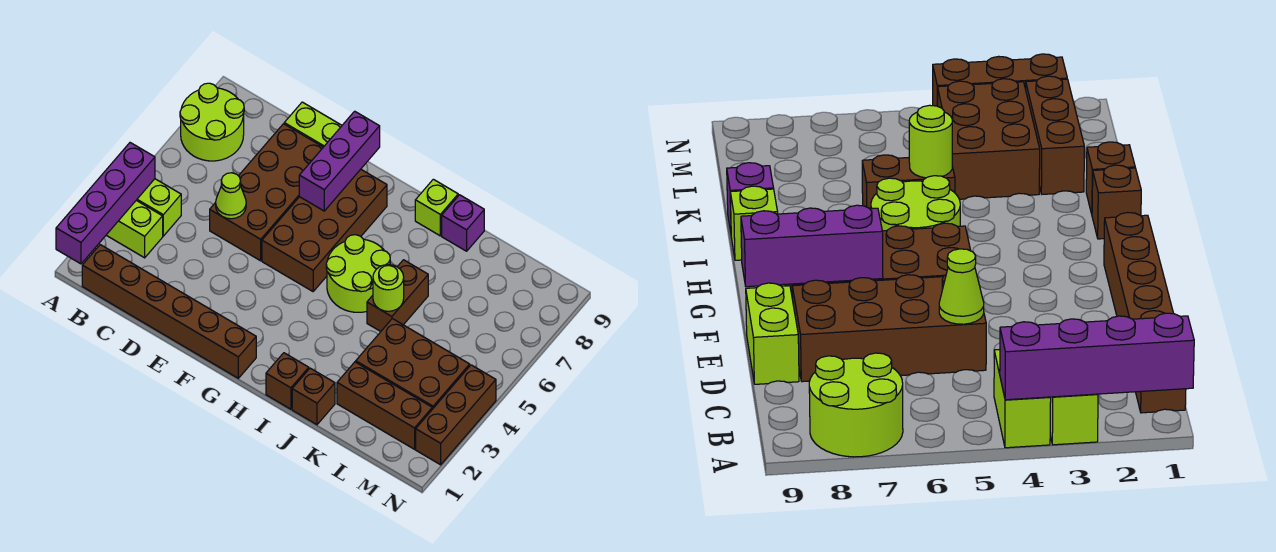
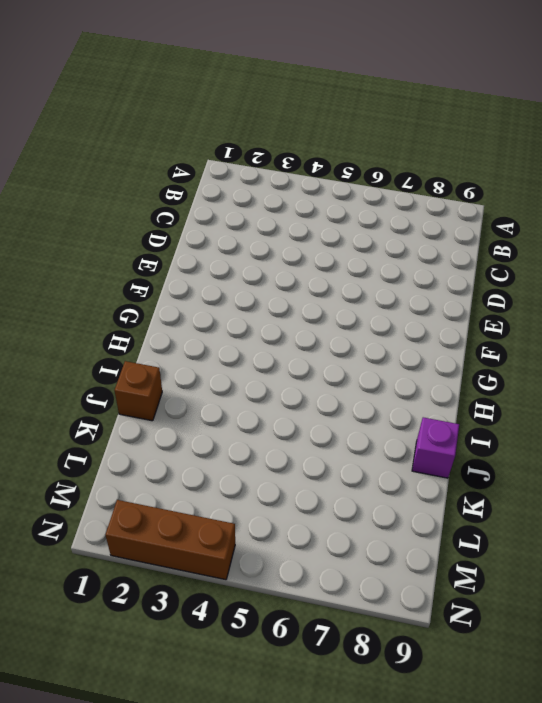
none -> lime brick A3:B3 level 1
none -> lime brick A4:B4 level 1
none -> lime round brick A7:B8 level 1

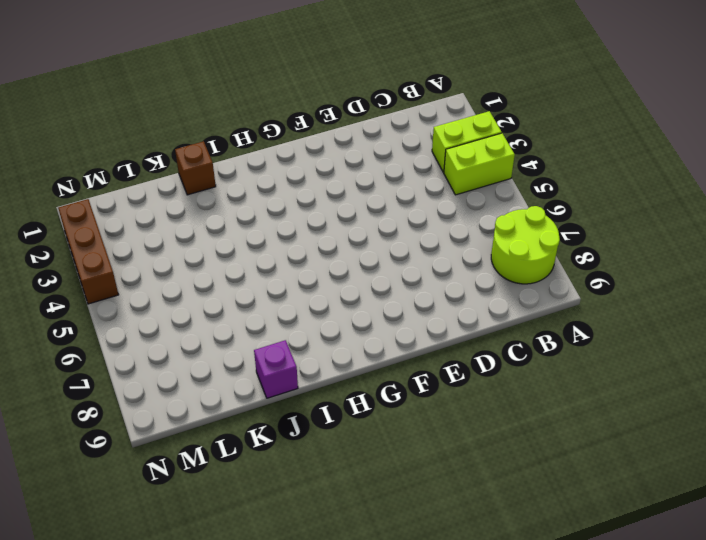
none -> brown brick B1:G1 level 1
none -> brown brick D5:E8 level 1
none -> lime brick D9:E9 level 1

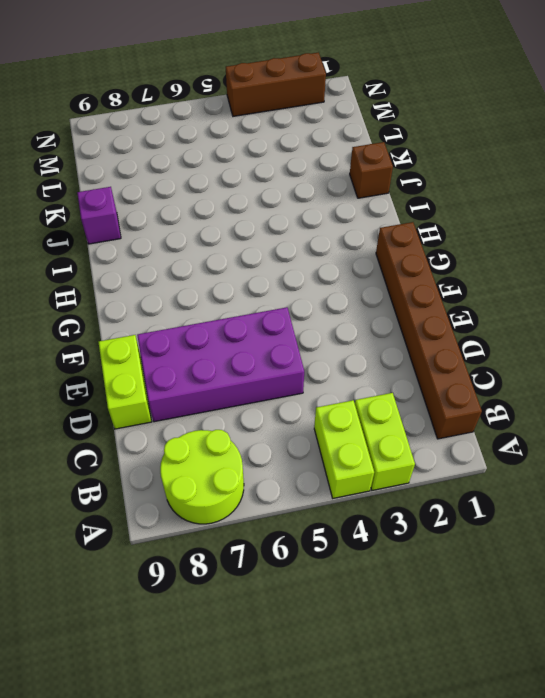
purple brick D5:E8 level 1 -> brown brick D5:E8 level 1
none -> brown brick F5:G8 level 1
none -> lime round brick H5:I6 level 1
none -> brown brick I1 level 1

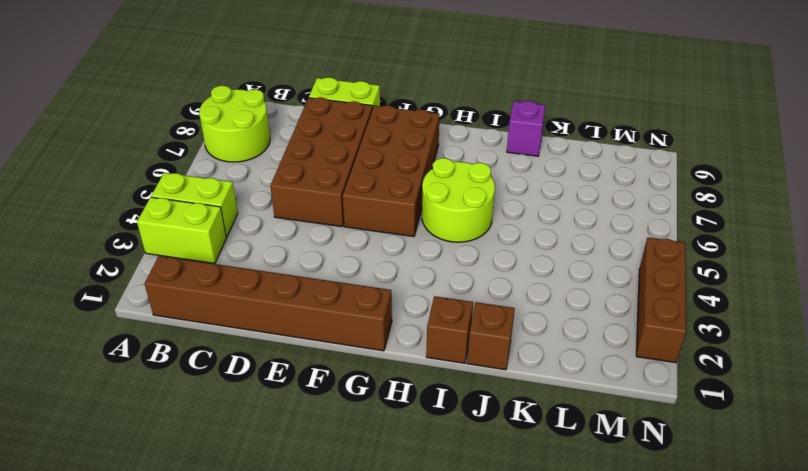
none -> lime brick I9 level 1
none -> brown brick J5:J6 level 1
none -> brown brick K2:M2 level 1

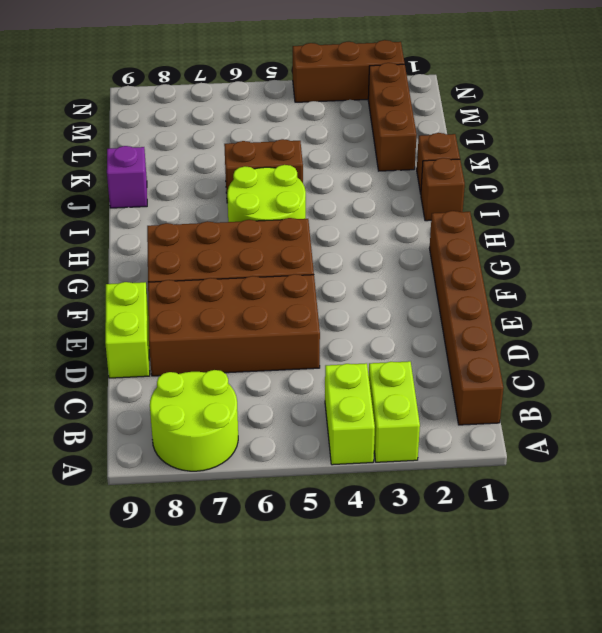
none -> lime brick I9 level 1
none -> brown brick K3:M4 level 1
none -> purple brick A1:A4 level 2

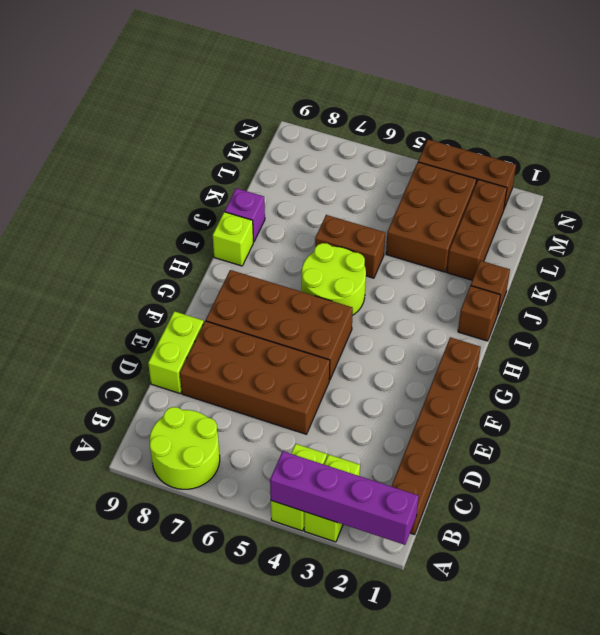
none -> lime cone D5 level 2
none -> purple brick F7:F9 level 2
none -> lime round brick J5 level 2

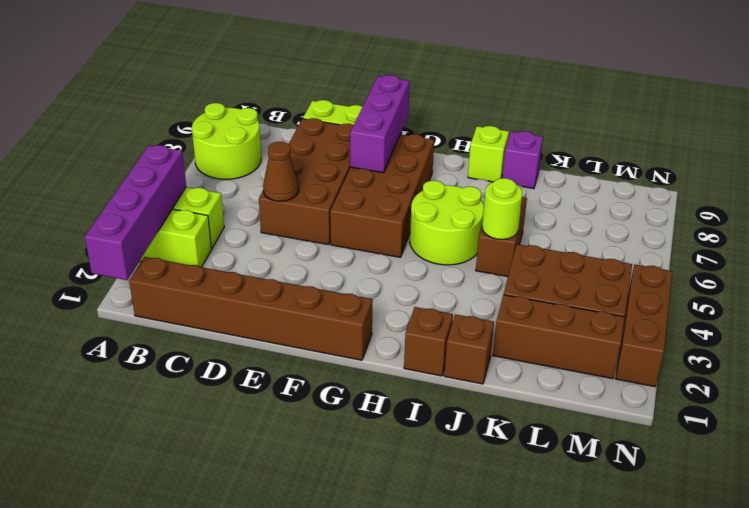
brown cone D5 level 2 -> lime cone D5 level 2

